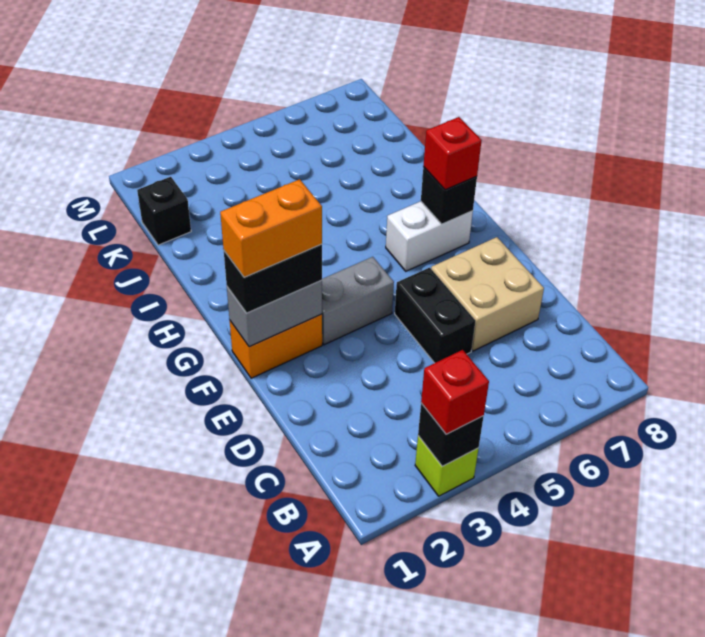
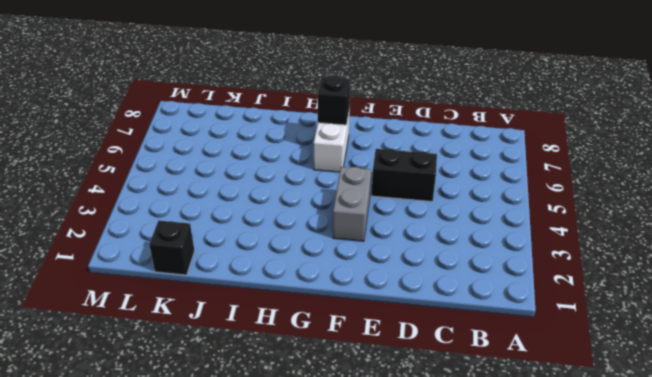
none -> lime brick A3 level 1
none -> tan brick D6:E7 level 1
none -> orange brick F1:F2 level 1

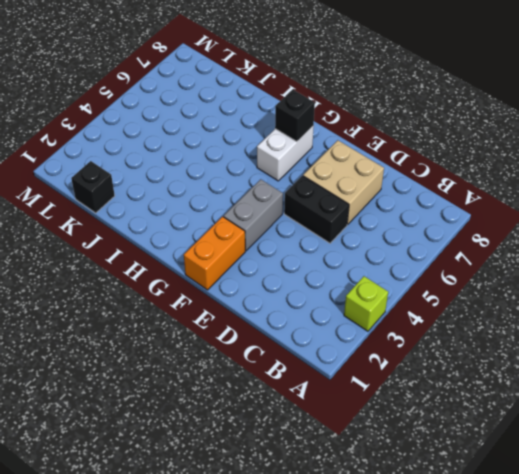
none -> black brick A3 level 2
none -> grey brick F1:F2 level 2
none -> red brick A3 level 3

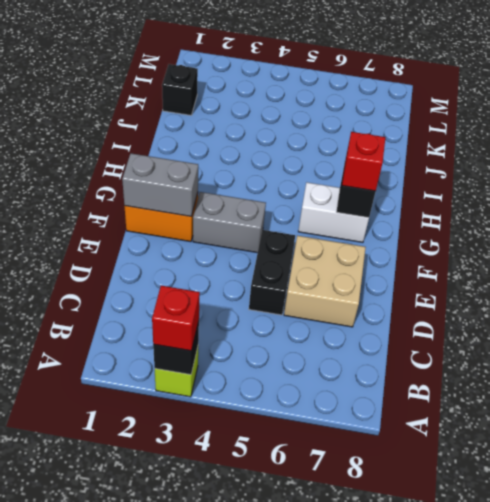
none -> black brick F1:F2 level 3
none -> orange brick F1:F2 level 4

